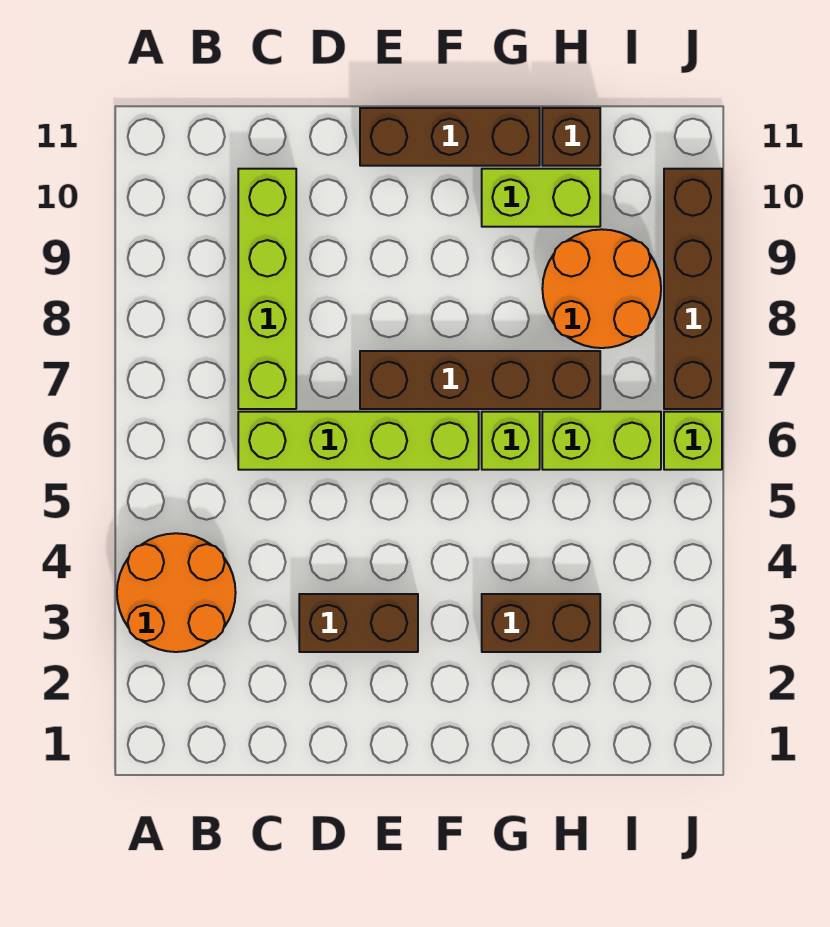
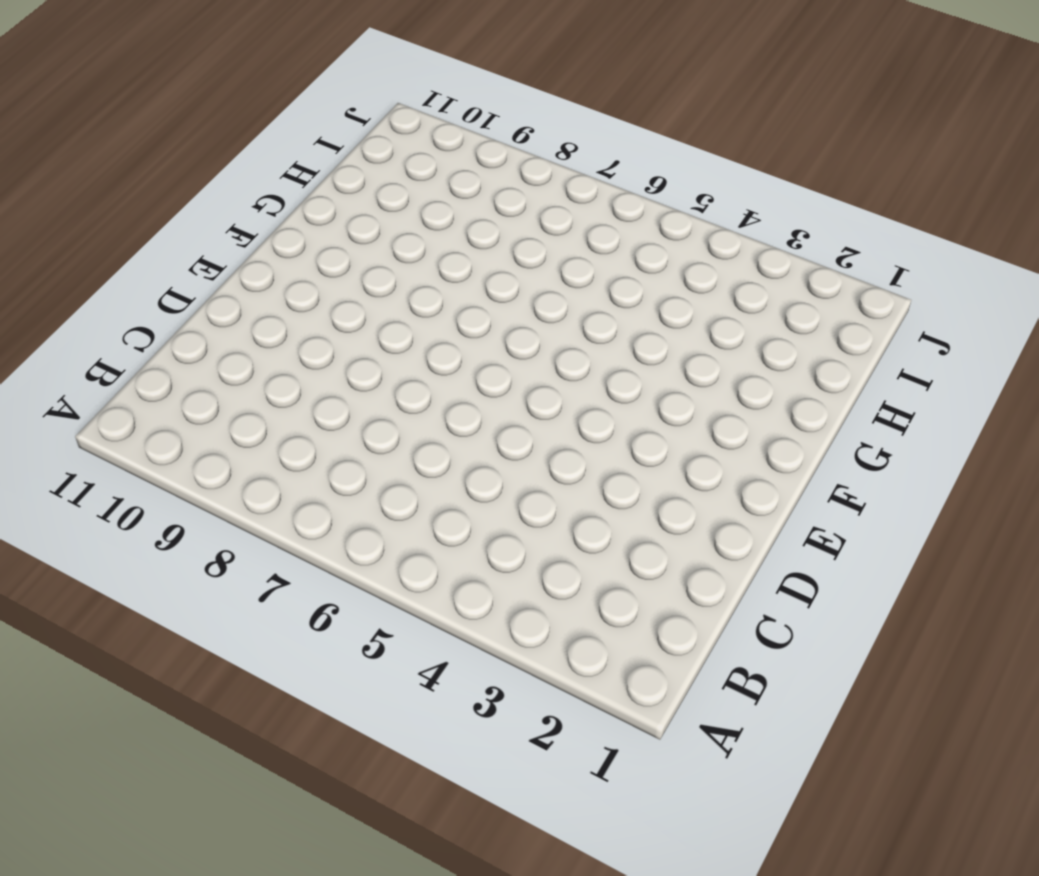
none -> orange round brick A3:B4 level 1
none -> lime brick C6:F6 level 1
none -> lime brick C7:C10 level 1

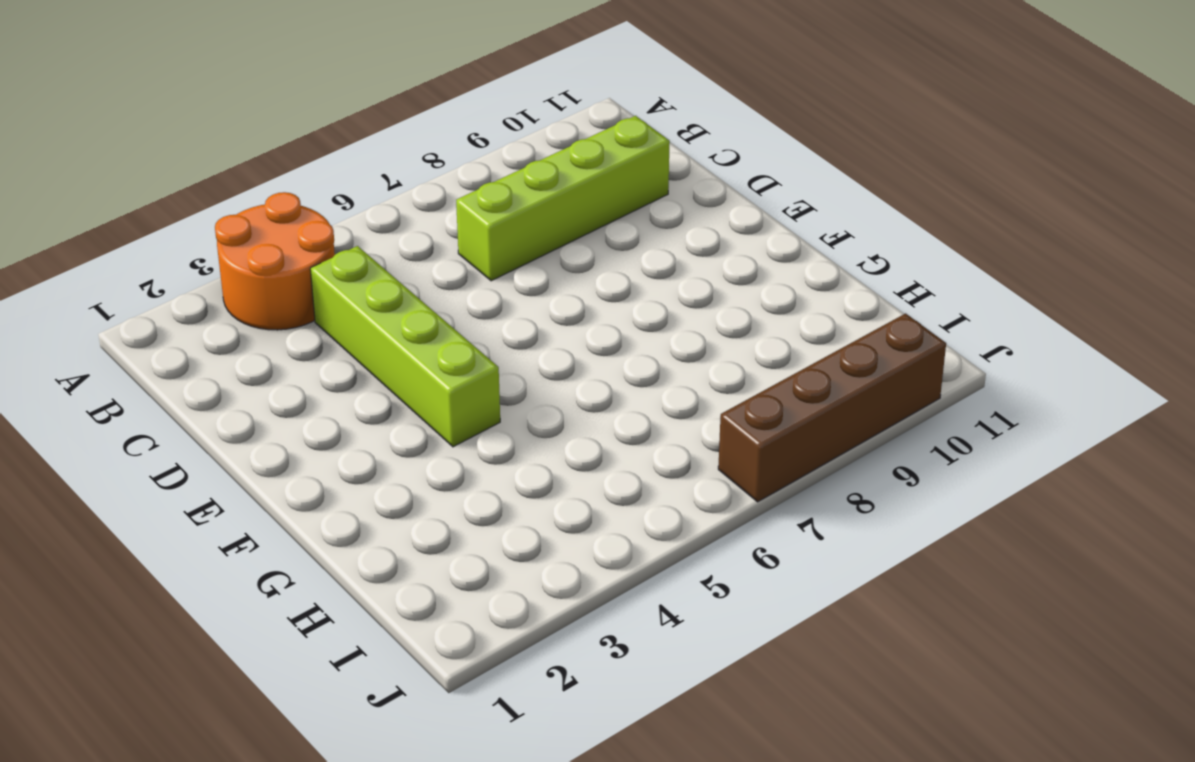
lime brick C4:F4 level 1 -> lime brick C6:F6 level 1
none -> brown brick D3:E3 level 1
none -> brown brick E7:H7 level 1
none -> brown brick E11:G11 level 1

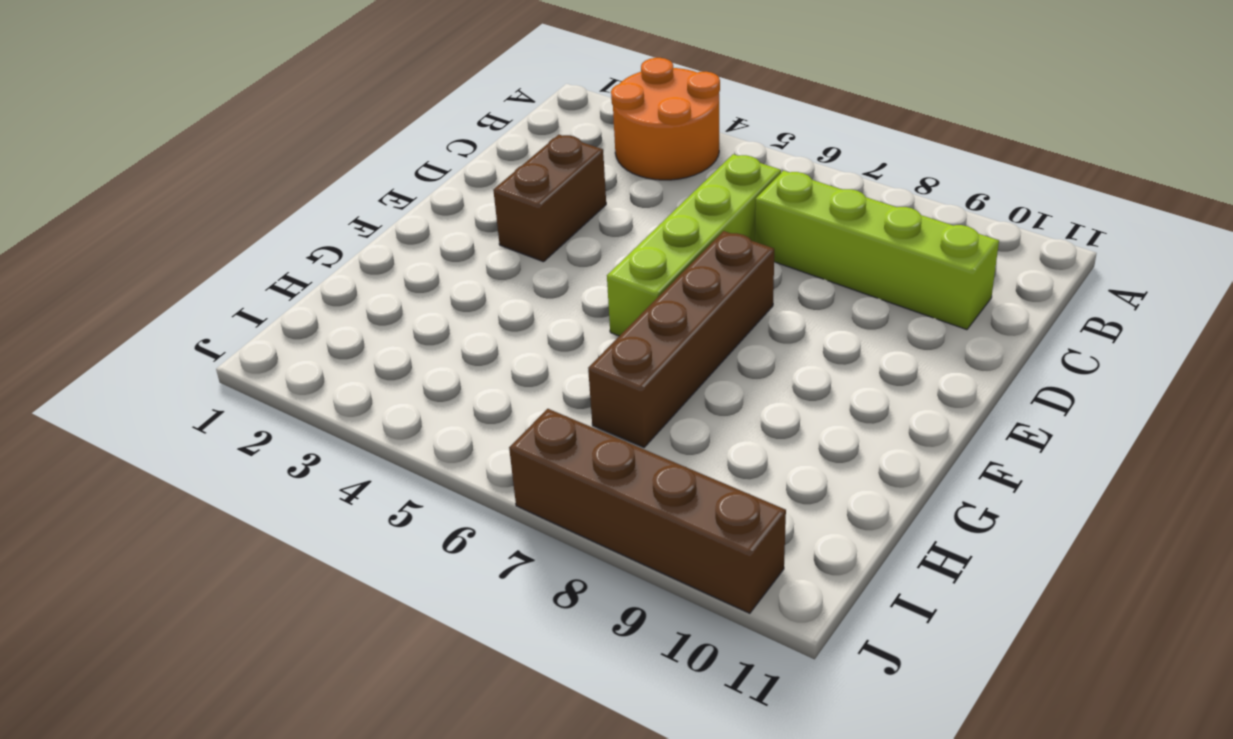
none -> brown brick E11:G11 level 1
none -> brown brick G3:H3 level 1
none -> lime brick G6 level 1

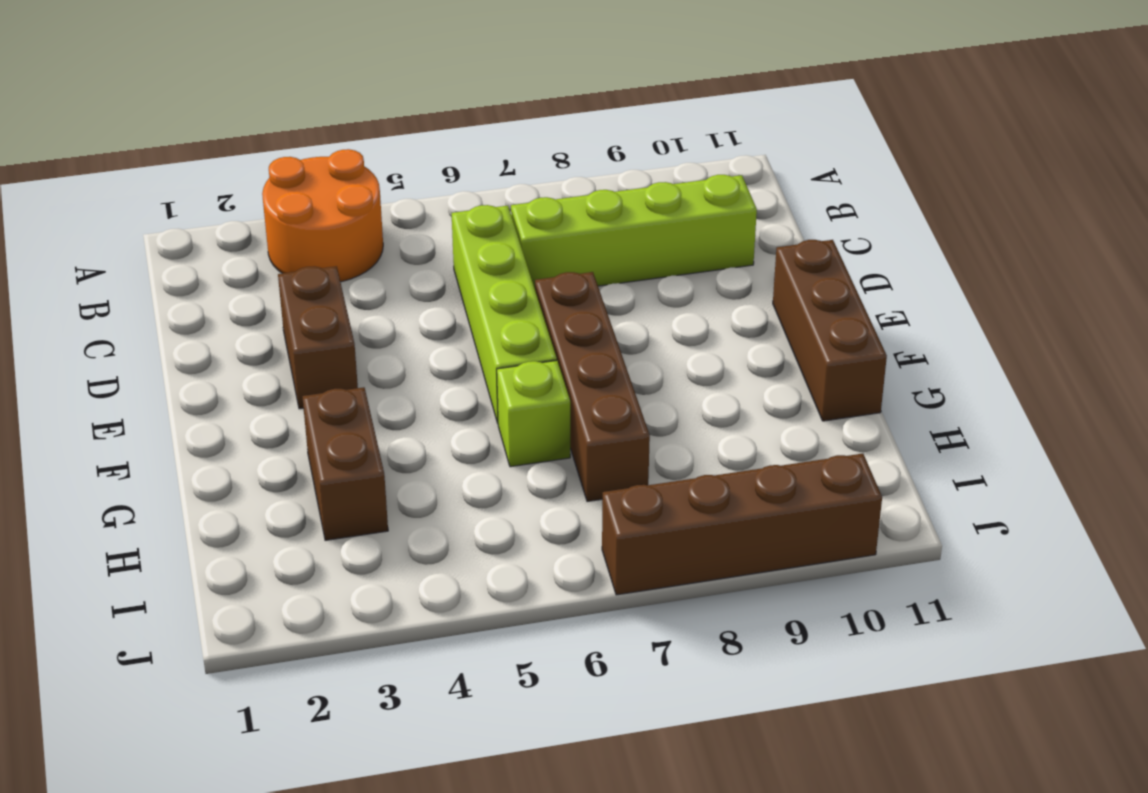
none -> lime brick G10:H10 level 1
none -> lime brick H6:I6 level 1
none -> orange round brick H8:I9 level 1

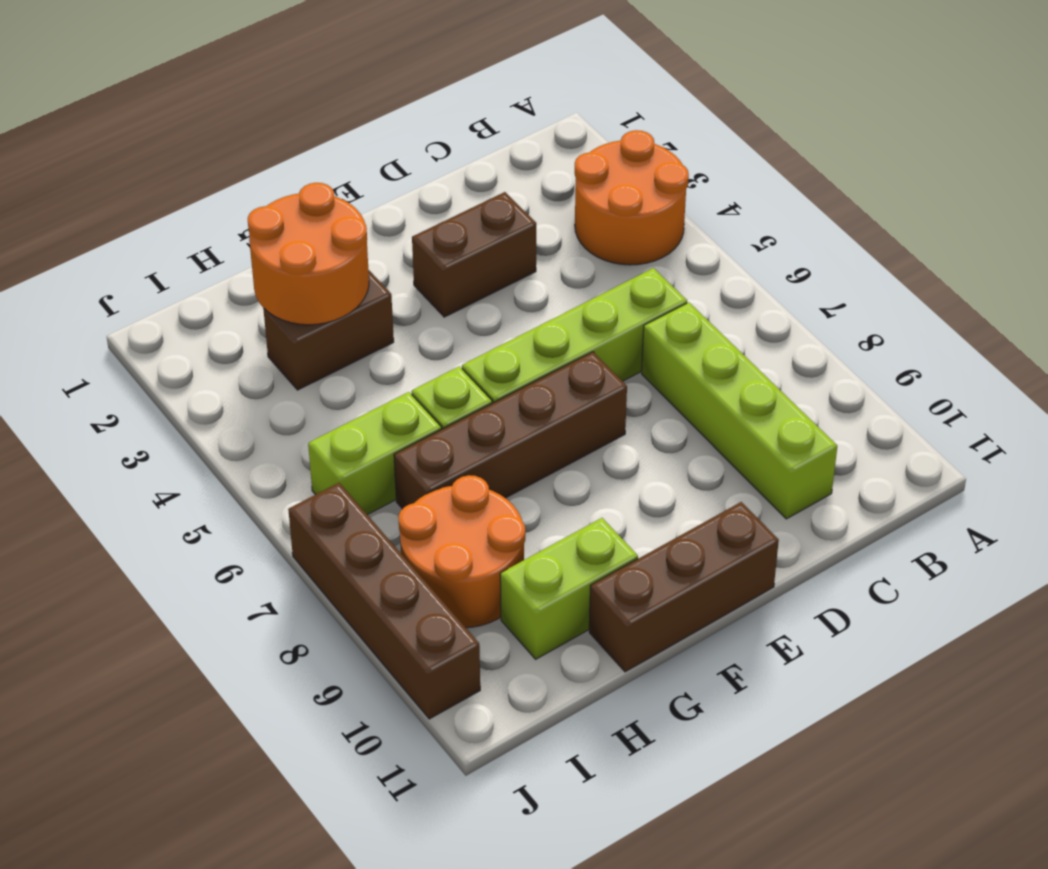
orange round brick G2:H3 level 2 -> none
none -> brown brick H11 level 1
none -> lime brick J6 level 1

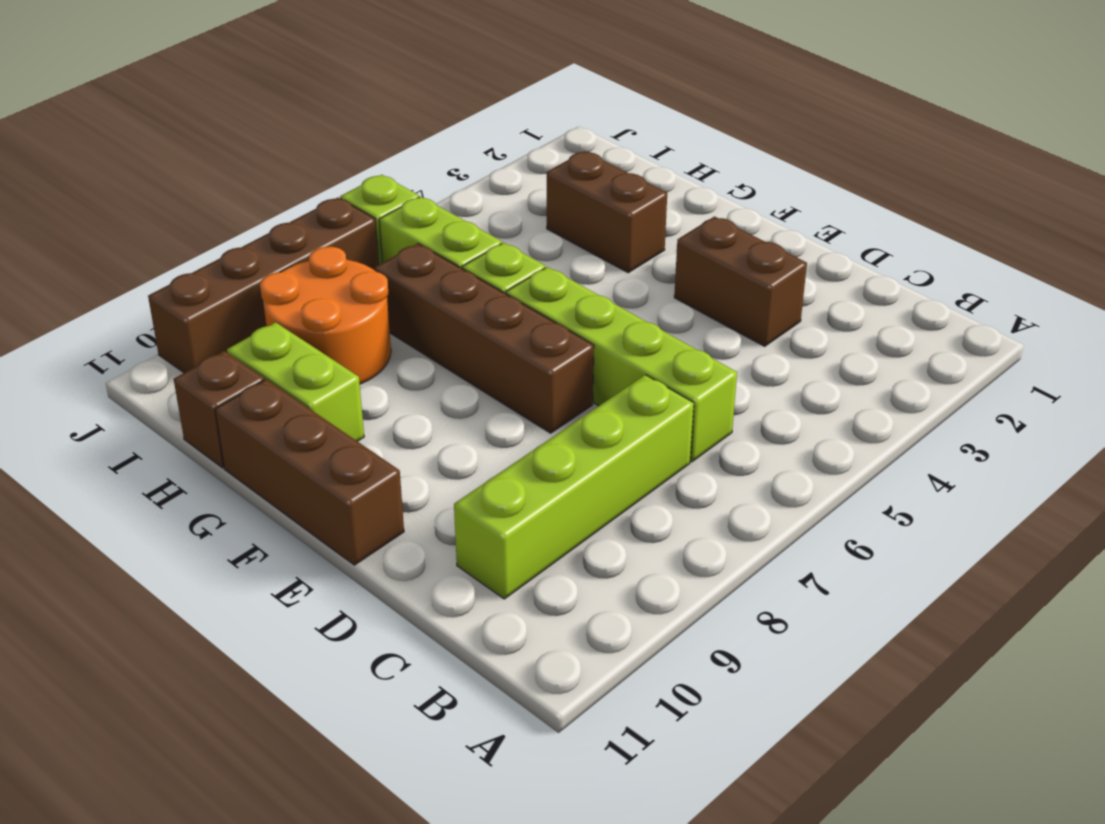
none -> orange round brick A3:B4 level 1

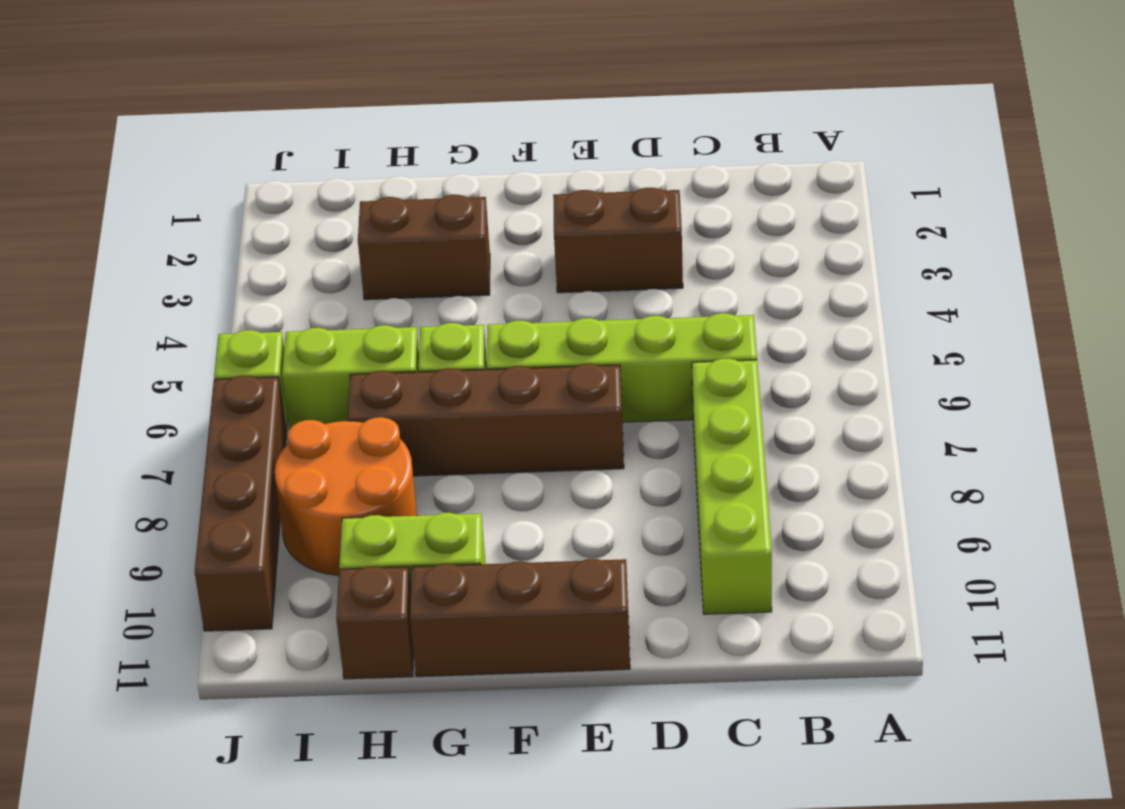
none -> orange round brick A3:B4 level 1

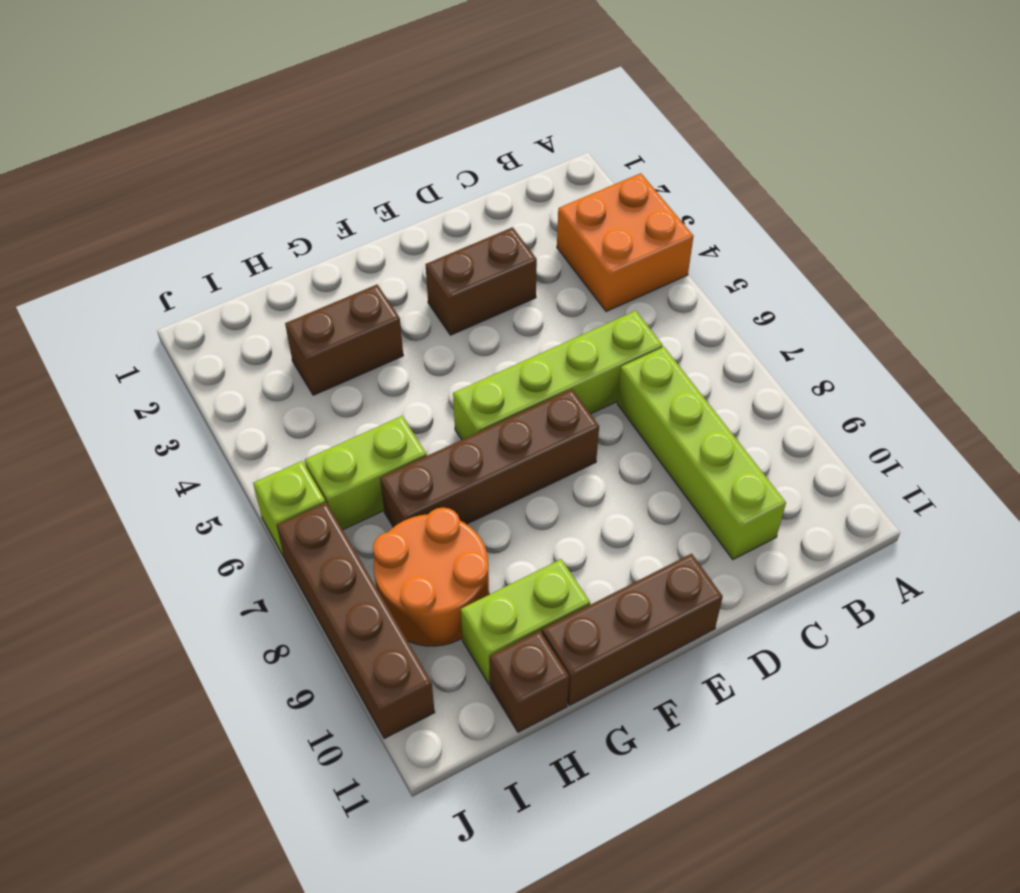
orange brick A3:B4 level 1 -> orange round brick A3:B4 level 1
none -> lime brick G6 level 1

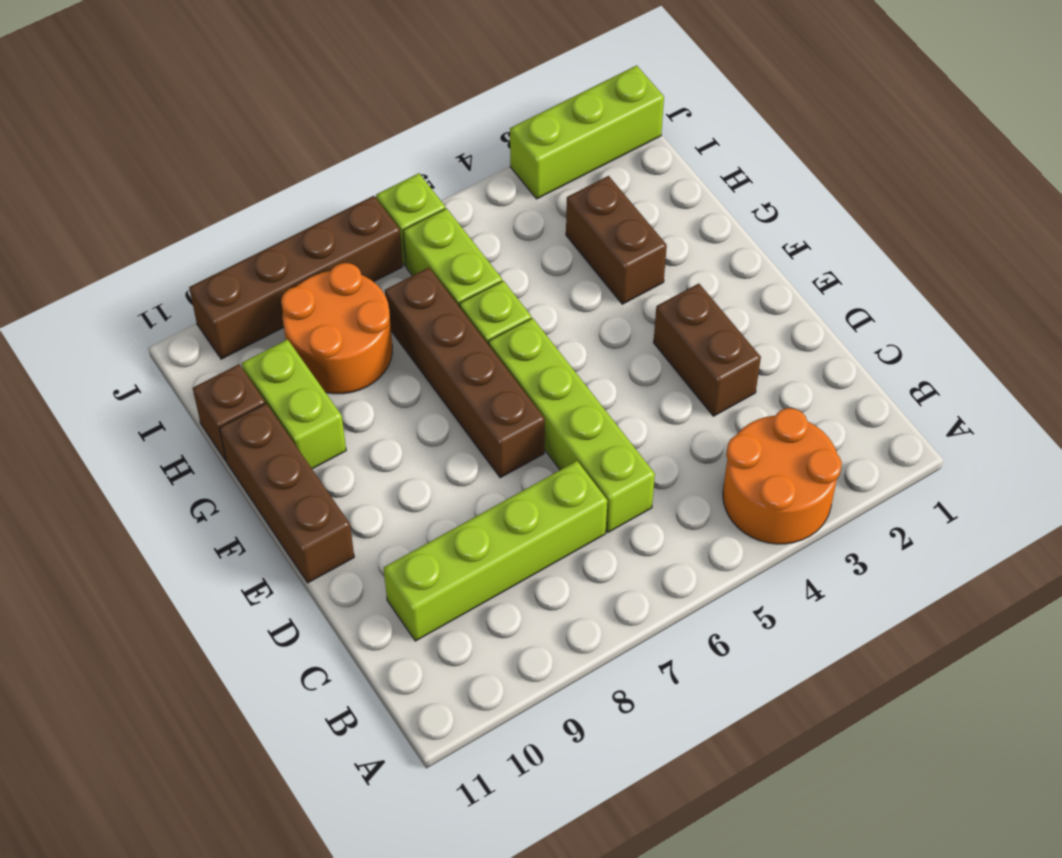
lime brick J1:J3 level 1 -> none

